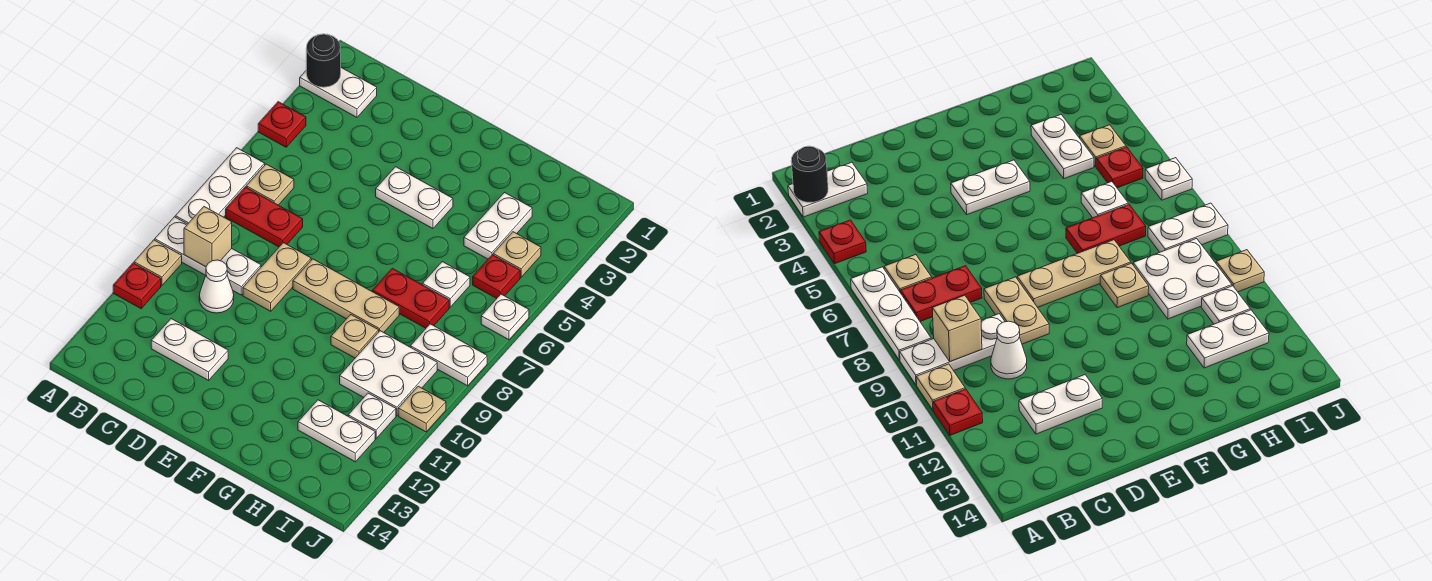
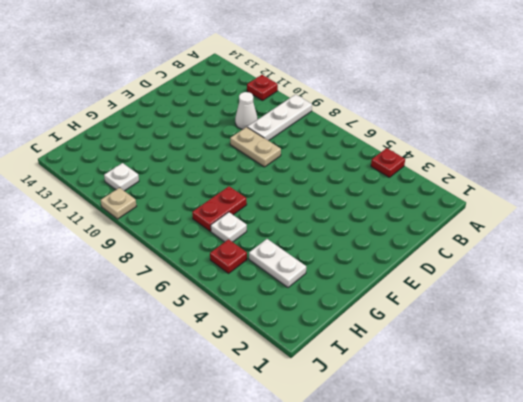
none -> white plate A2:B2 level 1
none -> white plate A6:A8 level 1
none -> tan plate A10 level 1

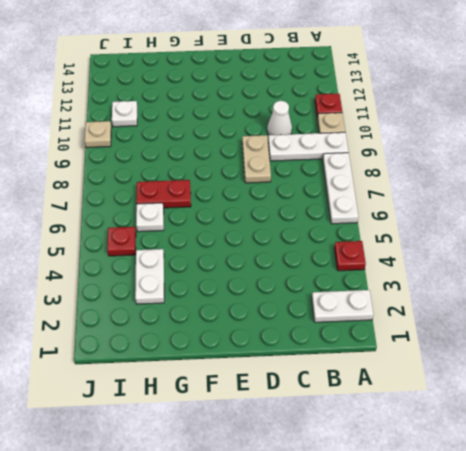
none -> tan plate B6 level 1
none -> red plate B7:C7 level 1
none -> white plate C12:D12 level 1

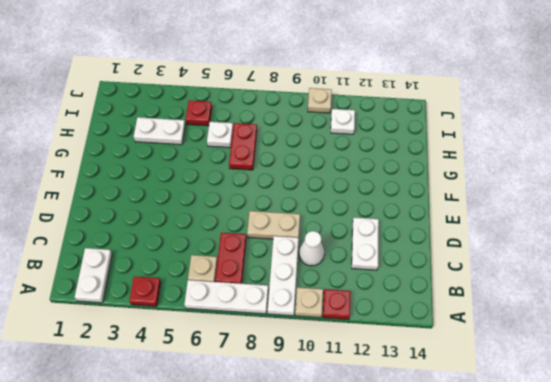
none -> white plate E4:F4 level 1
none -> tan plate E8:G8 level 1
none -> tan plate G9 level 1

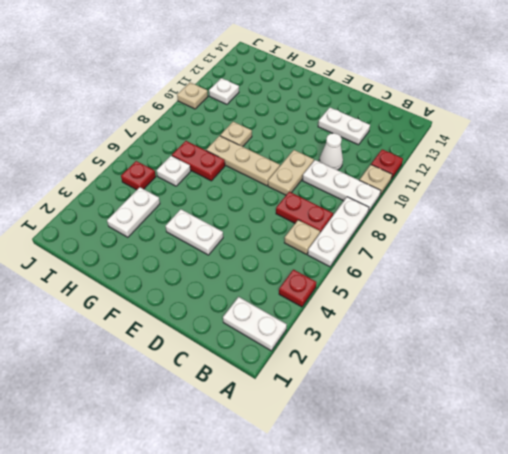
none -> white plate H9:I10 level 1
none -> white plate H12:I12 level 1
none -> tan plate I4 level 1

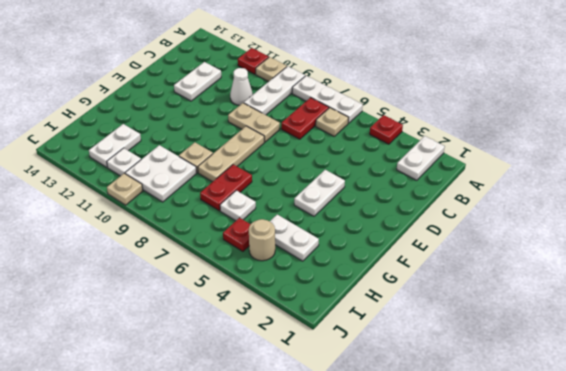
tan round brick I4 level 1 -> tan plate I4 level 1
none -> white plate I8:J8 level 1
none -> white plate J6 level 1
none -> black round brick A2 level 2

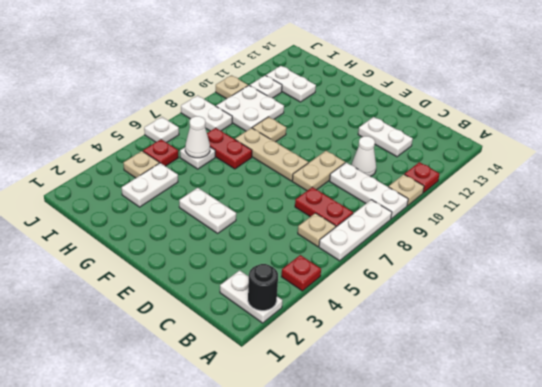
white cone H6 level 2 -> none
none -> tan brick B9 level 2

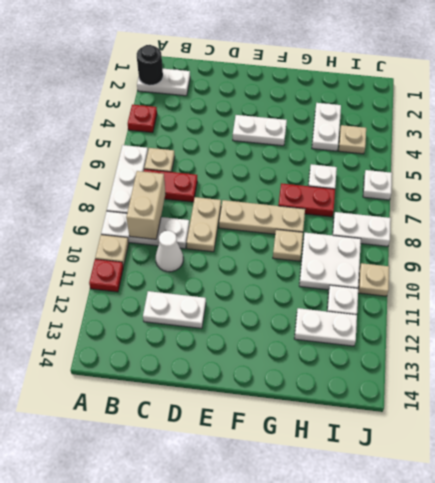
tan brick B8:B9 level 2 -> tan brick B9 level 2
none -> red plate I5 level 1

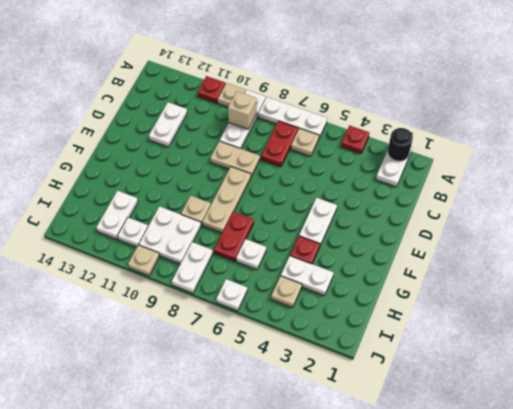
red plate G4 level 1 -> red plate I5 level 1
none -> white cone C10 level 1

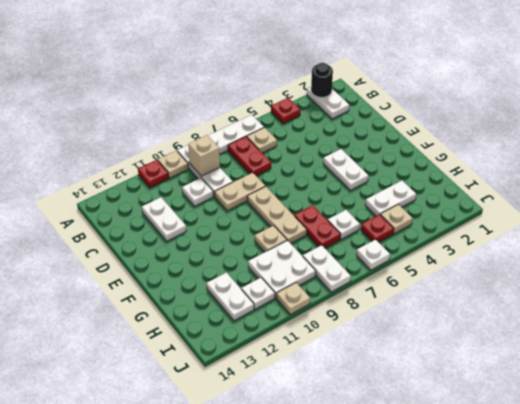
white plate C10 level 1 -> white cone C10 level 1

